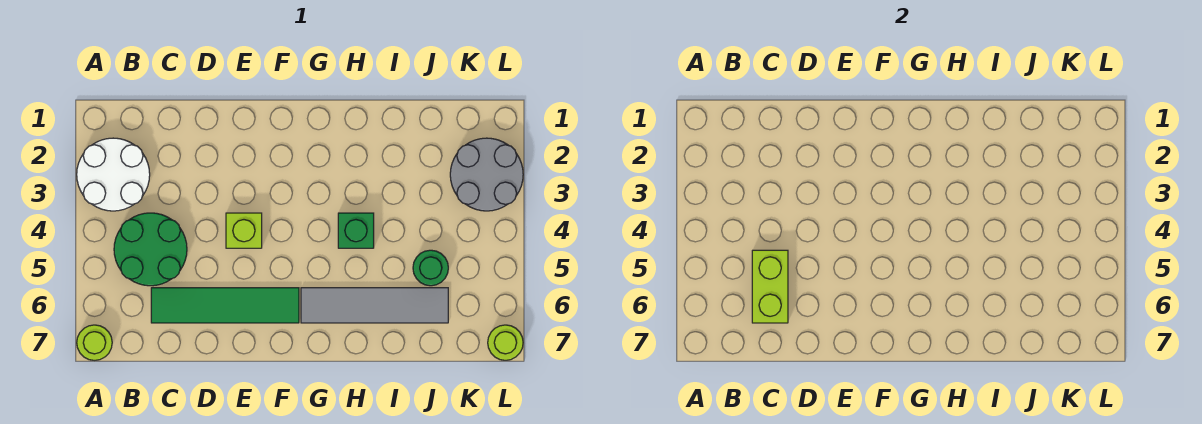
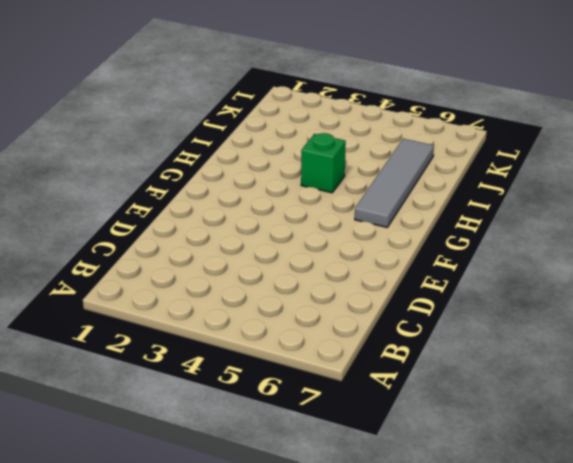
none -> white round brick A2:B3 level 1
none -> lime round brick A7 level 1

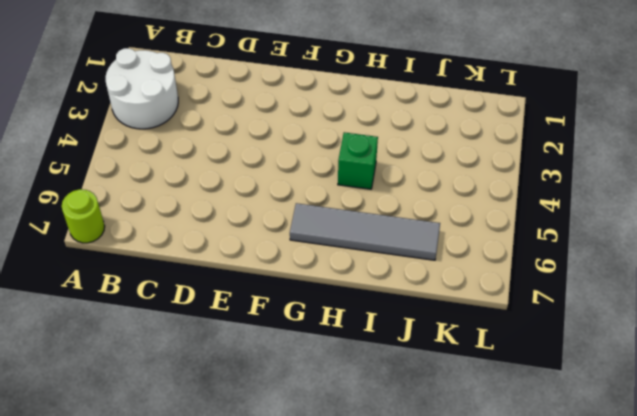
none -> green round brick B4:C5 level 1
none -> green tile C6:F6 level 1

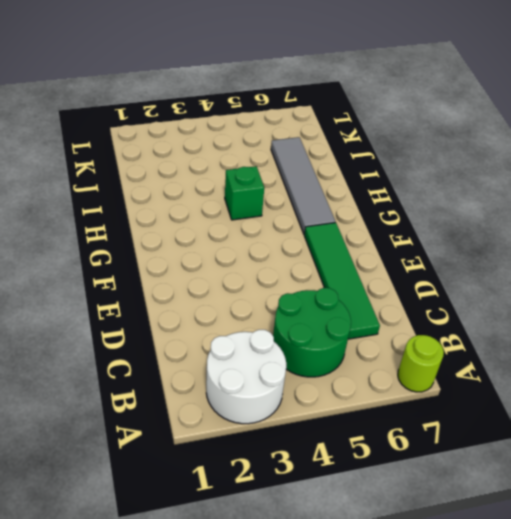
none -> lime brick E4 level 1
none -> green round brick J5 level 1

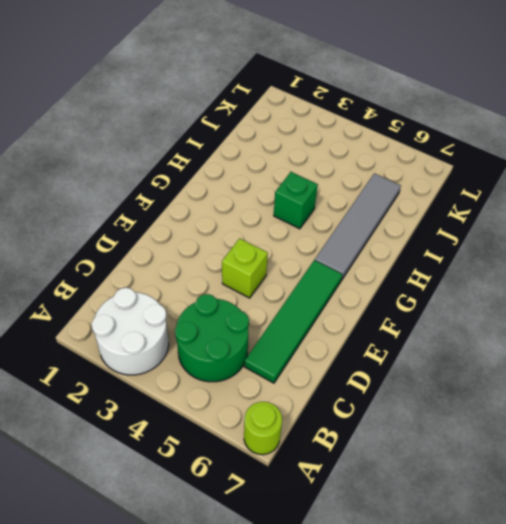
none -> green round brick J5 level 1
none -> grey round brick K2:L3 level 1

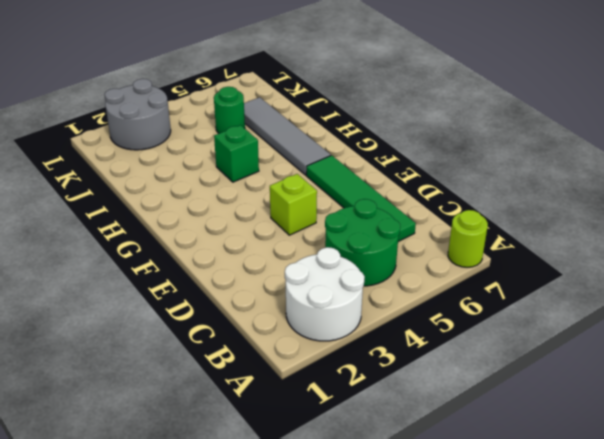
none -> lime round brick L7 level 1
none -> lime brick C5:C6 level 2

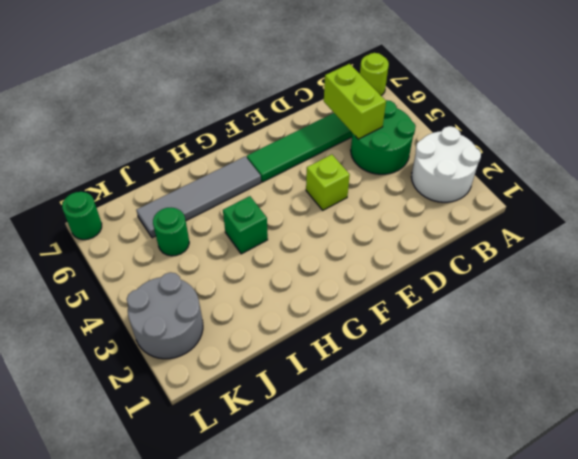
green round brick L7 level 1 -> lime round brick L7 level 1

